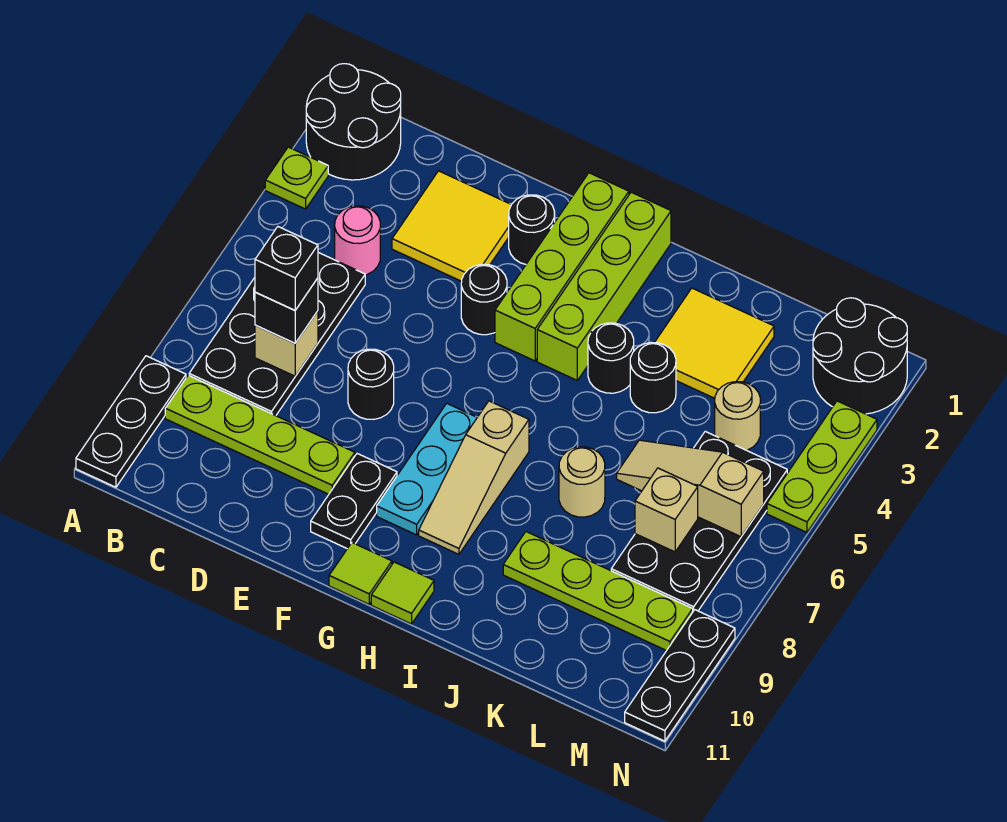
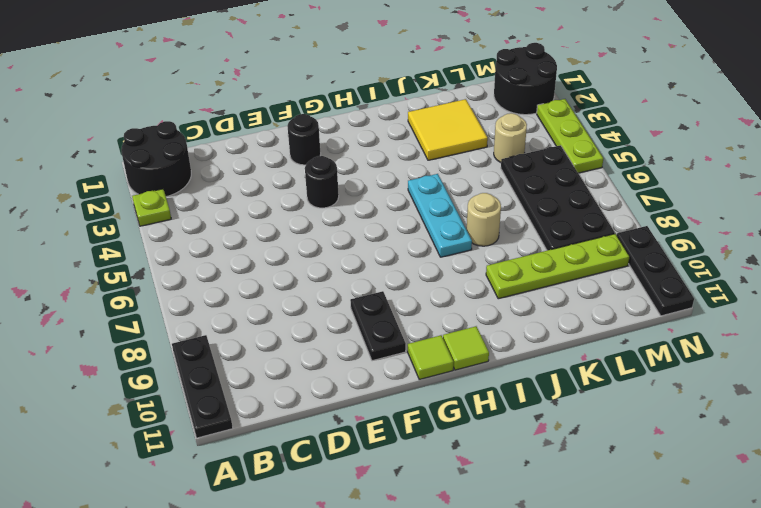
cyan plate I5:I7 level 1 -> cyan plate G7:G9 level 1
none -> black plate B5:C8 level 1
none -> lime plate B9:E9 level 1
none -> pink round brick C4 level 1
none -> yellow tile D2:E3 level 1

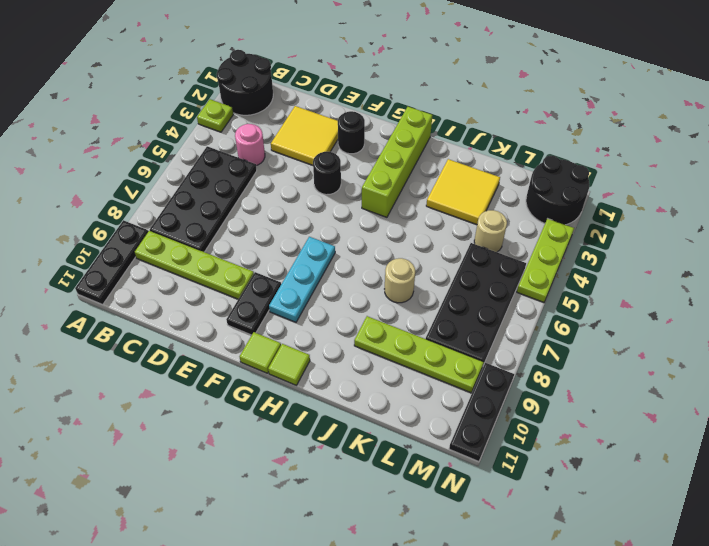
none -> black round brick E7 level 1
none -> lime brick G1:G4 level 1
none -> tan slope H7:H9 level 1 top 7
none -> black round brick I4 level 1

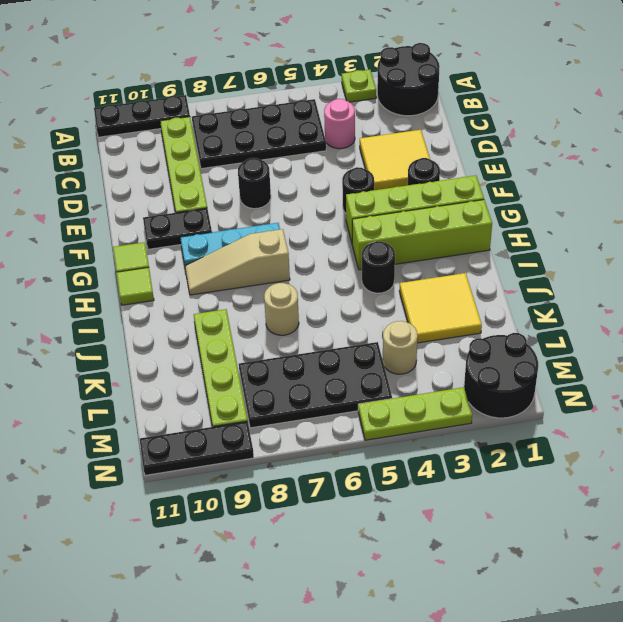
none -> black round brick J4 level 1
none -> tan brick C7 level 2
none -> tan slope K6:M6 level 2 top M
none -> tan brick L7 level 2

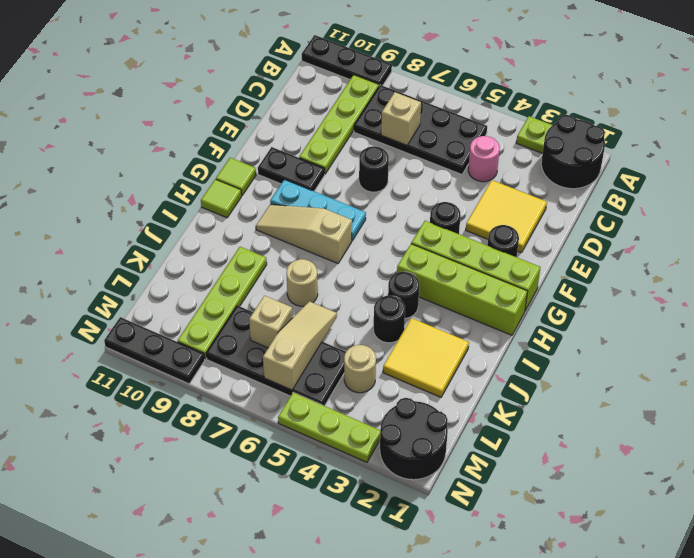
none -> black brick C7 level 3
none -> black brick C7 level 4

